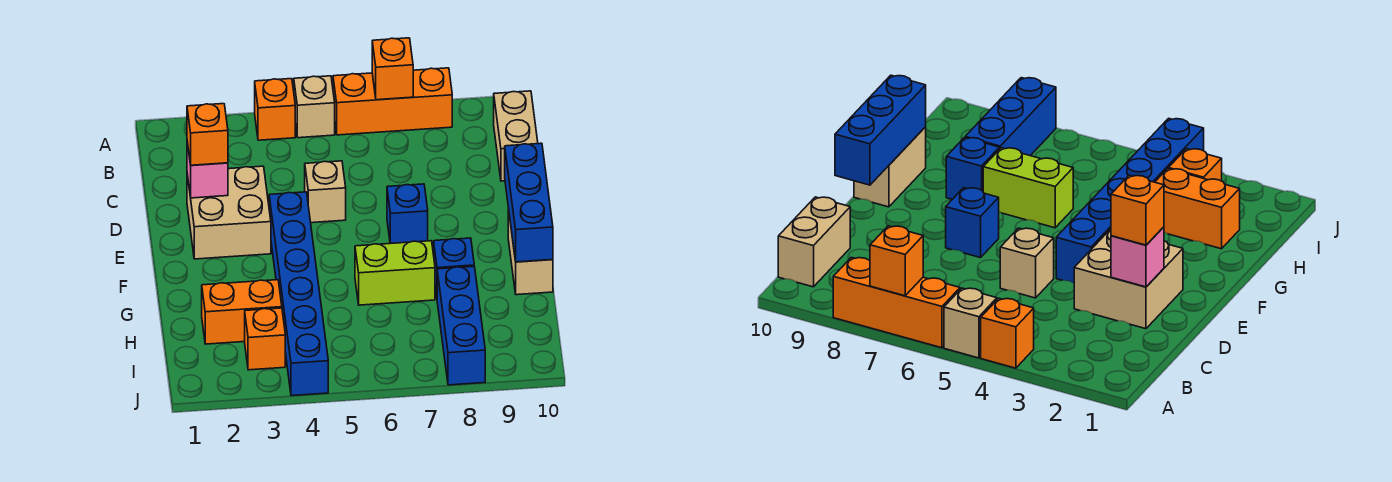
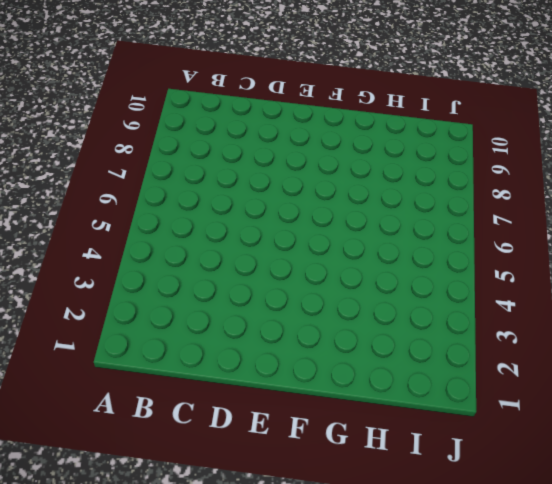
none -> orange brick A4 level 1
none -> tan brick A5 level 1
none -> orange brick A6:A8 level 1

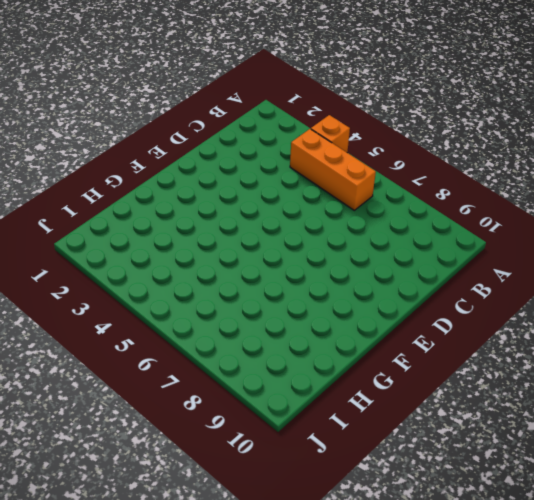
orange brick B4:B6 level 1 -> orange brick A6:A8 level 1
none -> tan brick A5 level 1
none -> tan brick B10:C10 level 1
none -> tan brick D2:E3 level 1

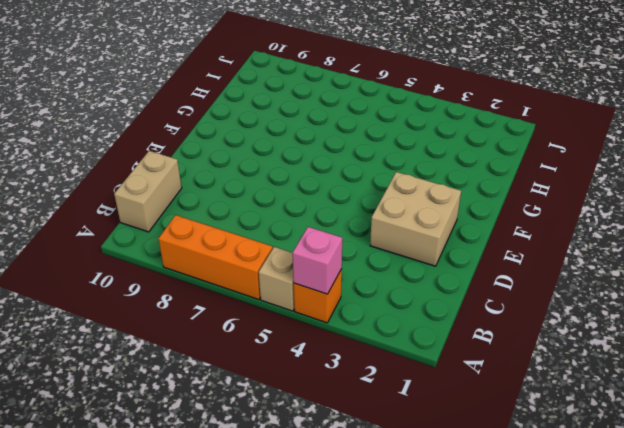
pink brick A4 level 2 -> pink brick D2 level 2
none -> tan brick D5 level 1
none -> blue brick E4:J4 level 1
none -> blue brick E7 level 1

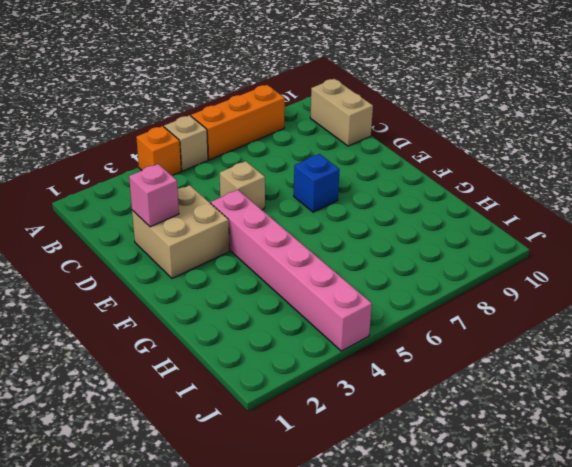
pink brick E4:J4 level 1 -> blue brick E4:J4 level 1
none -> tan brick F10:G10 level 1
none -> lime brick G6:G7 level 1
none -> blue brick G8 level 1

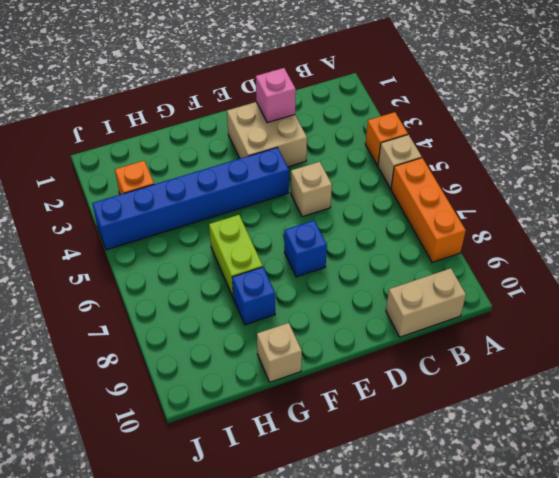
tan brick G10 level 1 -> tan brick F10:G10 level 1
none -> orange brick H2:H3 level 1
none -> blue brick H8:J8 level 1
none -> orange brick A7 level 2

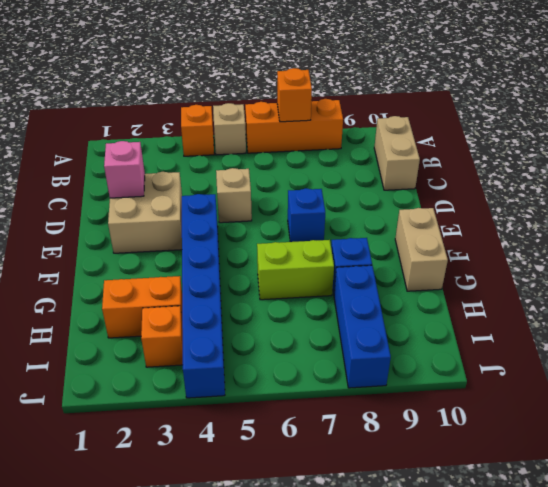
none -> blue brick E10:G10 level 2
none -> orange brick D2 level 3

